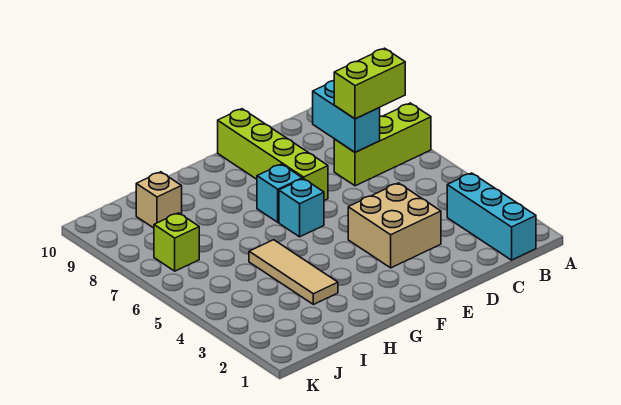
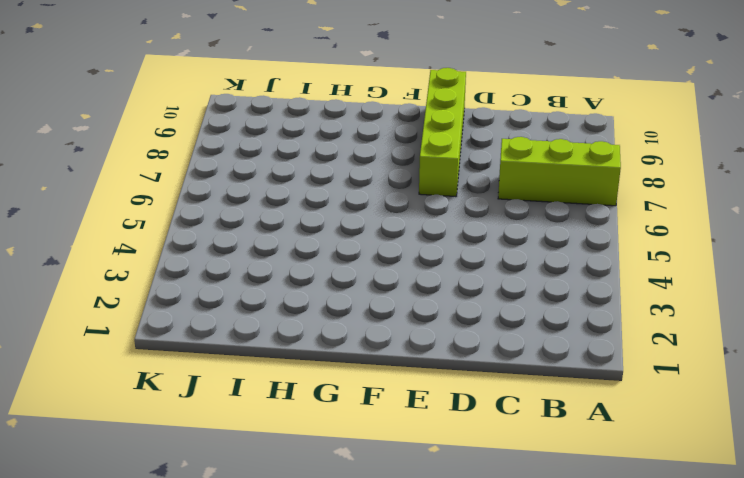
none -> cyan brick B1:B3 level 1
none -> tan brick D3:E4 level 1

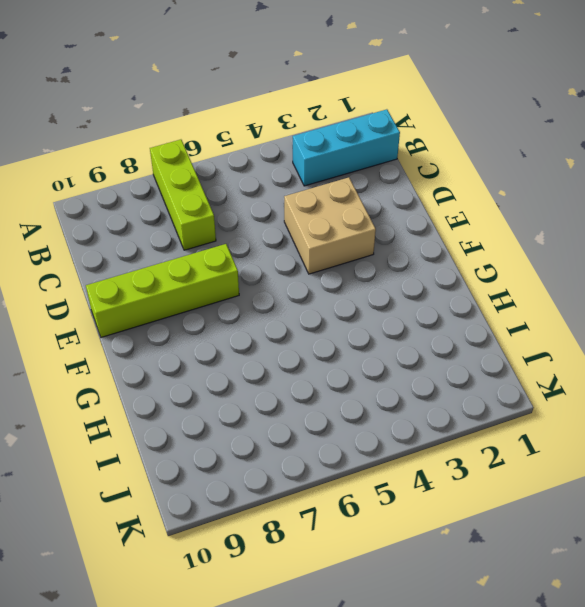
none -> cyan brick F6 level 1
none -> cyan brick F7 level 1

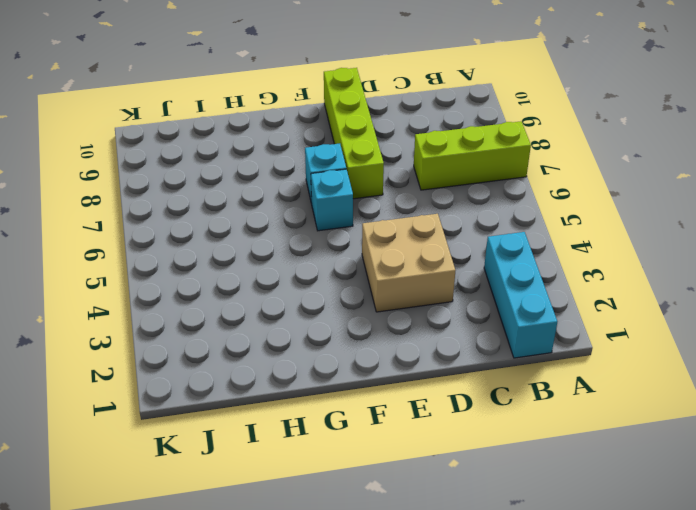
none -> tan tile H3:H5 level 1
none -> tan brick I9 level 1

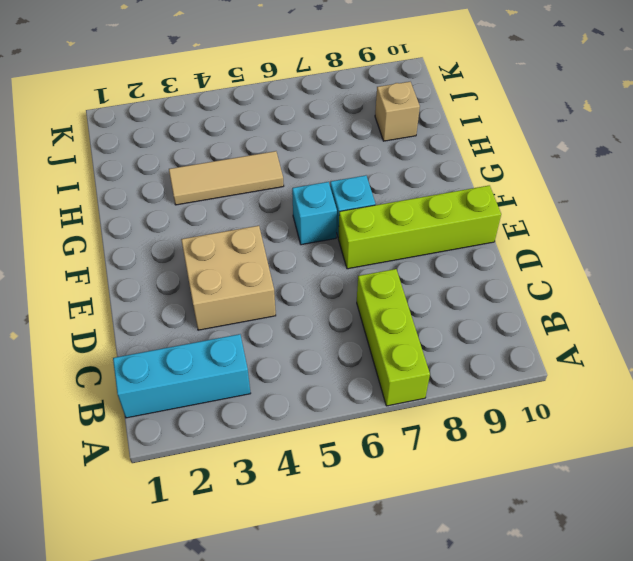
none -> lime brick J7 level 1
none -> cyan brick C7:C8 level 2

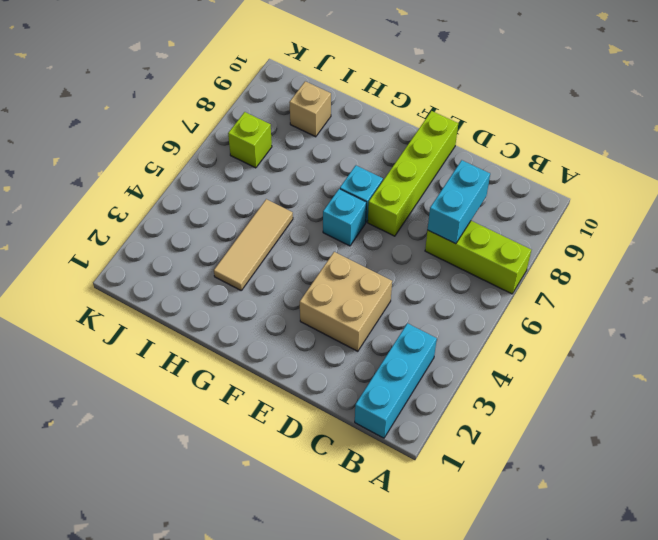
none -> lime brick B7:C7 level 3

